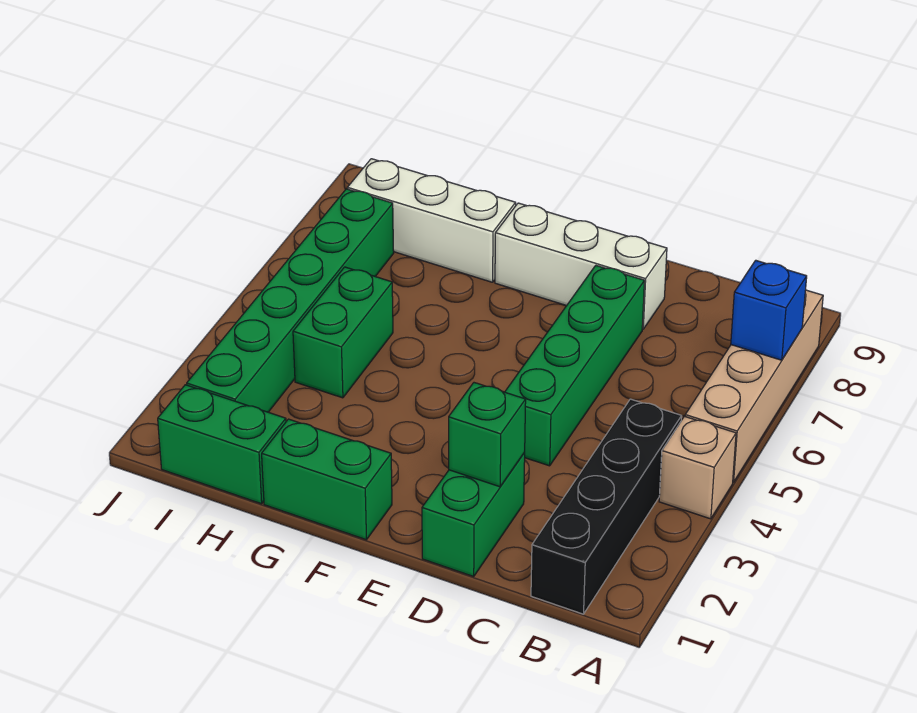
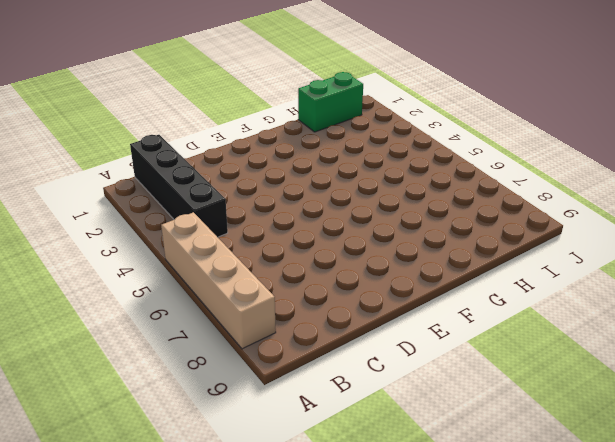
none -> tan brick A4 level 1
none -> green brick D1:D2 level 1
none -> green brick D4:D7 level 1

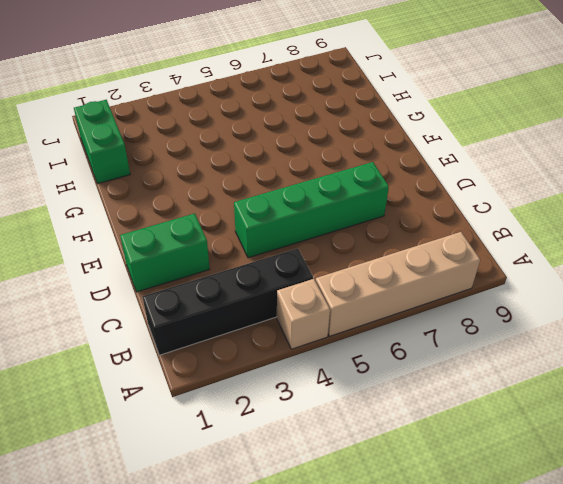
none -> white brick D8:F8 level 1
none -> green brick F1:G1 level 1
none -> white brick G8:I8 level 1

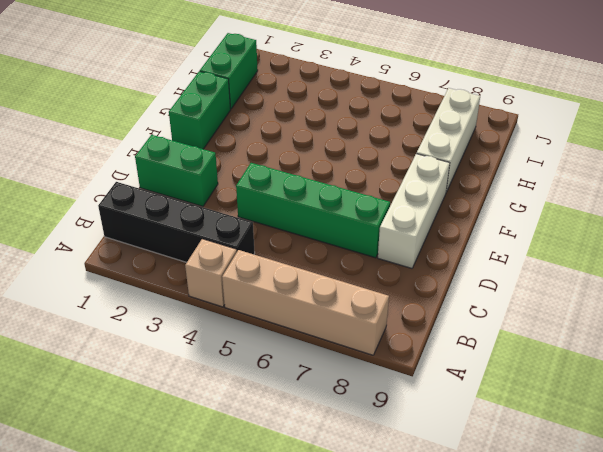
none -> green brick H4:H5 level 1
none -> green brick I2:I7 level 1
none -> blue brick A7 level 2

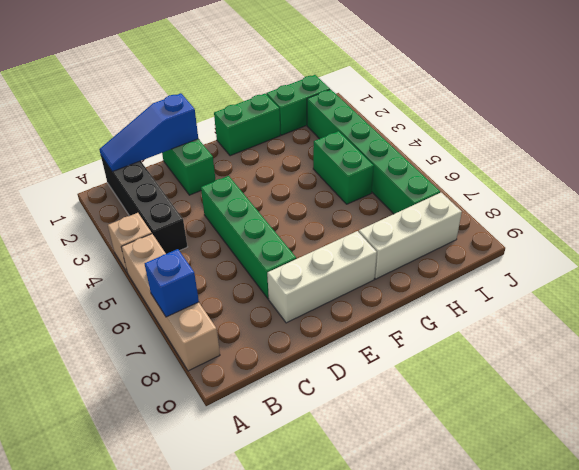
blue slope B1:D1 level 2 top D -> none
none -> green brick D2 level 2

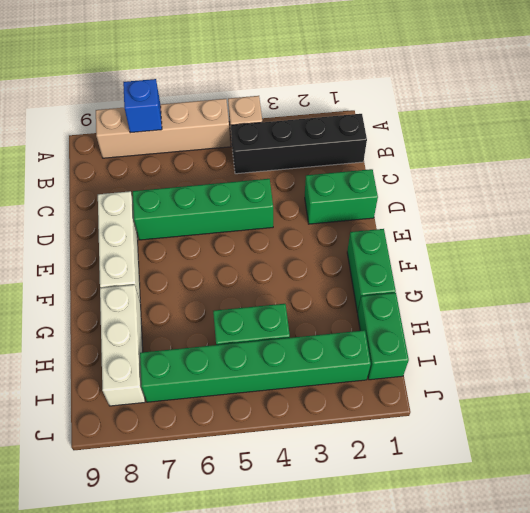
none -> green brick D2 level 2

